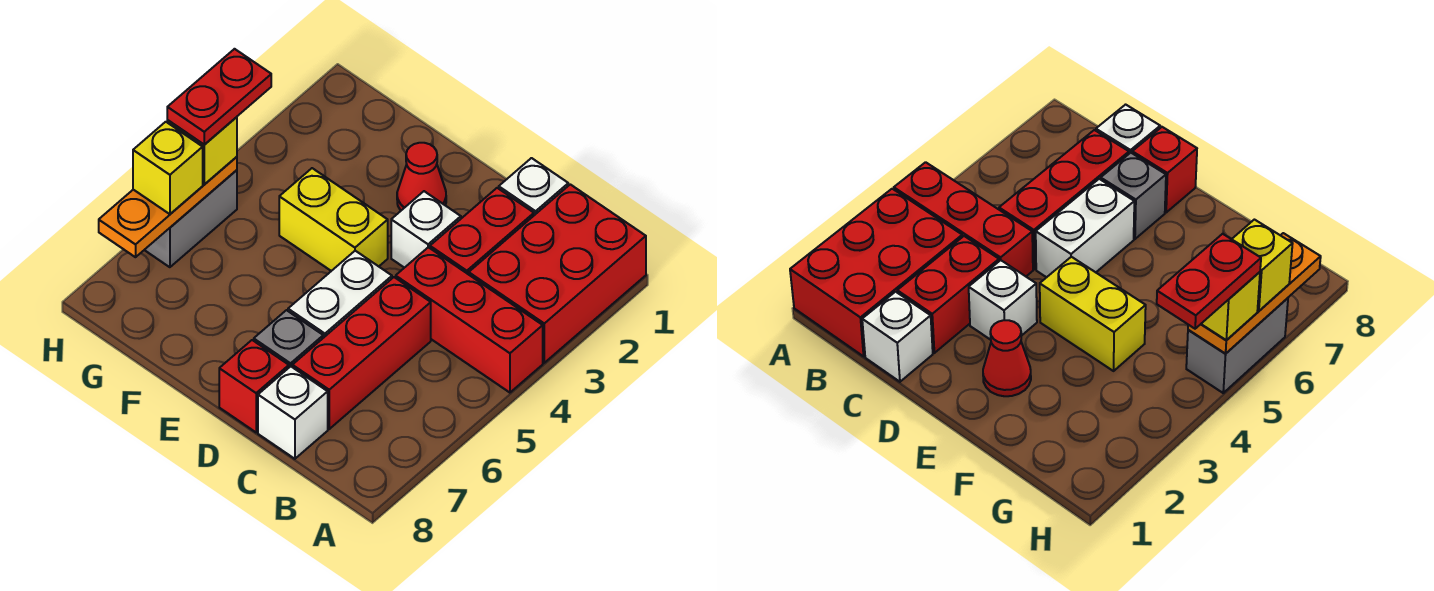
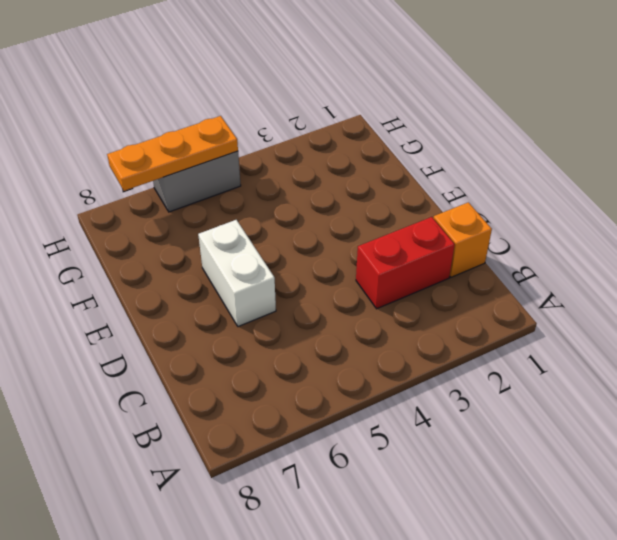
orange brick C1 level 1 -> white brick C1 level 1
white brick D6:E6 level 1 -> white brick D5:D6 level 1
none -> red brick A1:B3 level 1
none -> red brick A4:C4 level 1
none -> red brick C5:C7 level 1

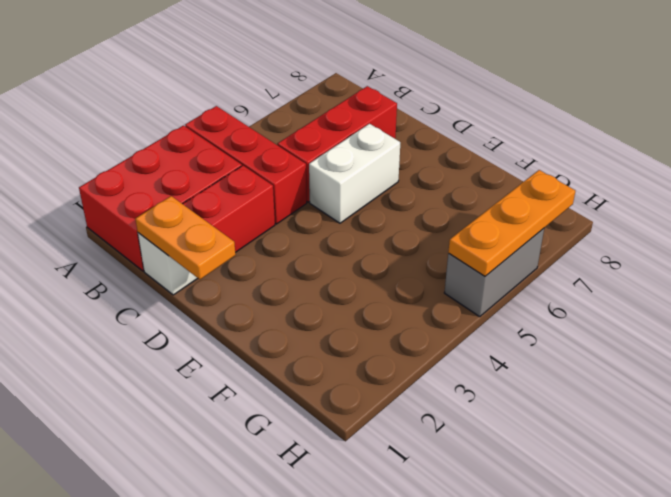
orange plate C1:D1 level 2 -> none
none -> white brick C8 level 1
none -> white brick D3 level 1
none -> grey brick D7 level 1

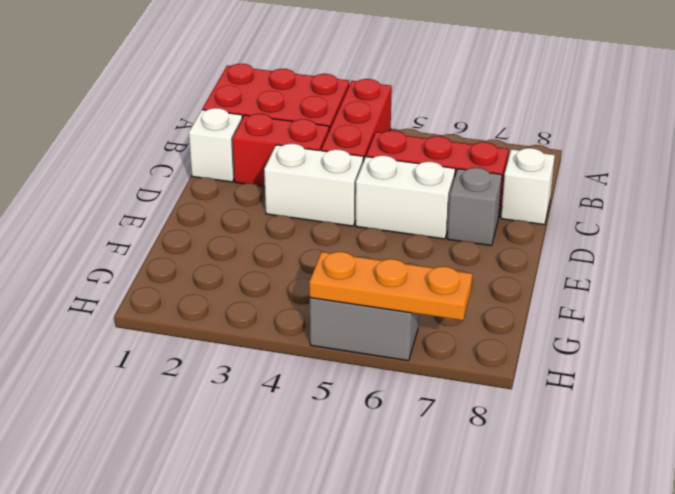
white brick D3:D4 level 1 -> white brick D3 level 1
none -> red brick D8 level 1
none -> red cone E2 level 1
none -> yellow brick E4:F4 level 1

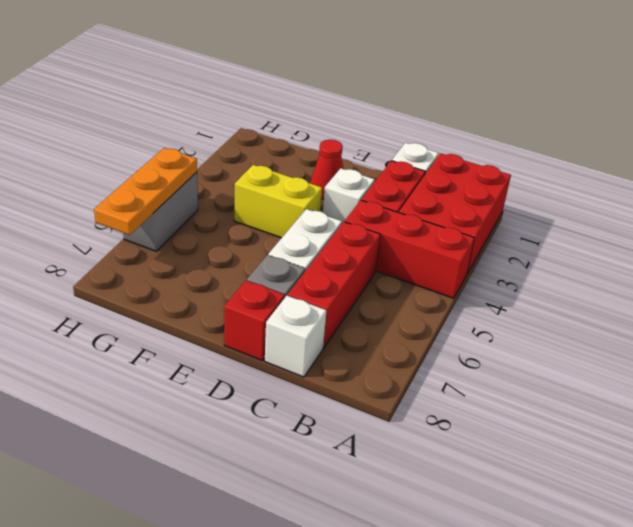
none -> yellow brick H5 level 3
none -> yellow brick H6 level 3
none -> red plate H4:H5 level 4

